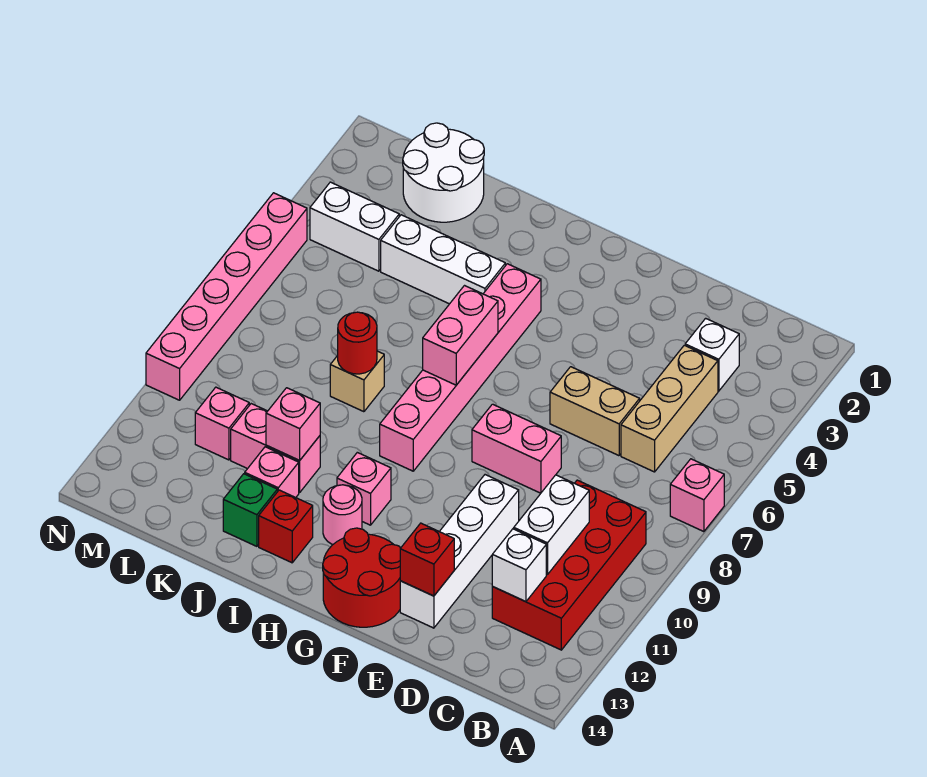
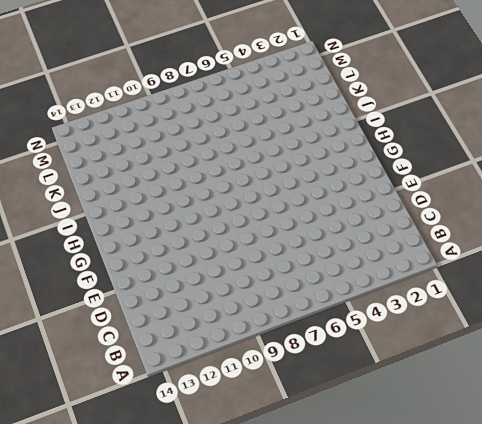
none -> pink brick A7 level 1
none -> red brick B9:C12 level 1
none -> white brick C3 level 1

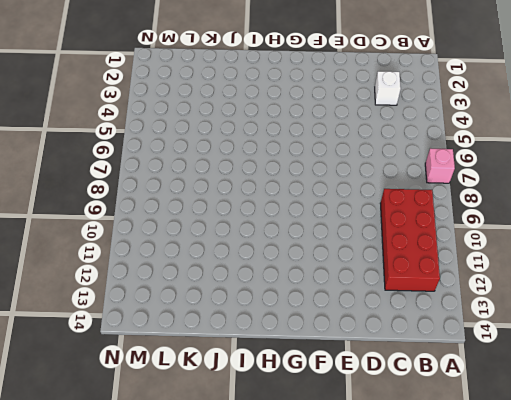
none -> tan brick C4:C6 level 1
none -> tan brick D6:E6 level 1
none -> pink brick E8:F8 level 1

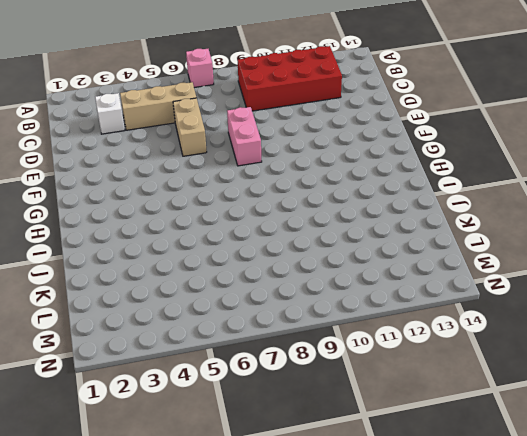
none -> white brick E10:E13 level 1
none -> red round brick F13:G14 level 1
none -> pink brick H4:H9 level 1

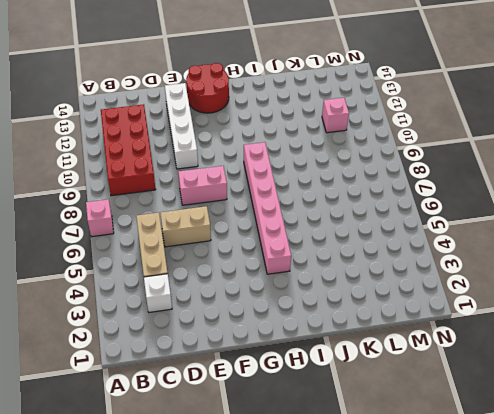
none -> pink brick H11 level 1
none -> pink round brick H12 level 1
none -> white brick I4:K4 level 1

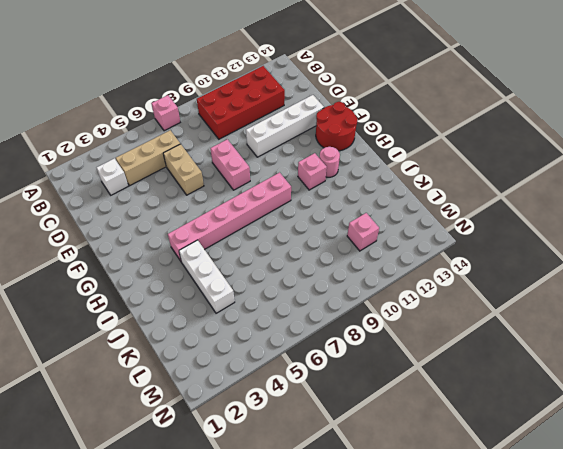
none -> red brick I13 level 1
none -> tan brick J8 level 1
none -> pink brick J11:K11 level 1

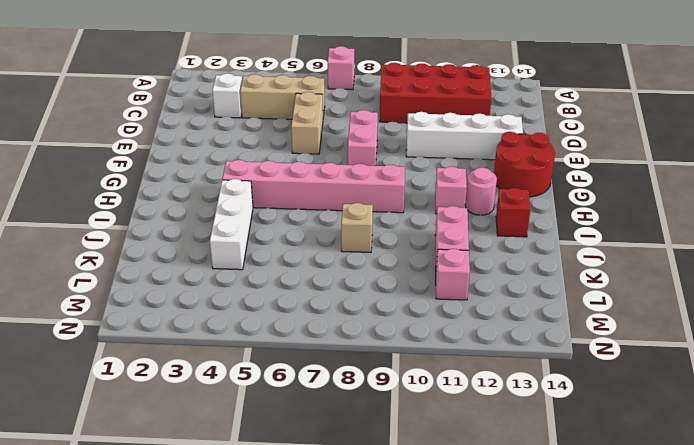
none -> pink brick J12 level 1
none -> green brick J13 level 1
none -> white round brick K1:L2 level 1

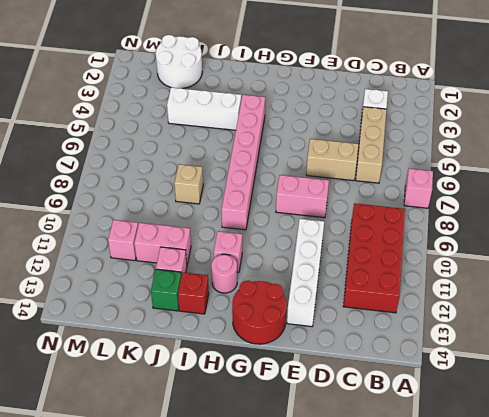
none -> white brick L4:M4 level 1
none -> pink brick N5:N10 level 1
none -> white brick C10:C11 level 2

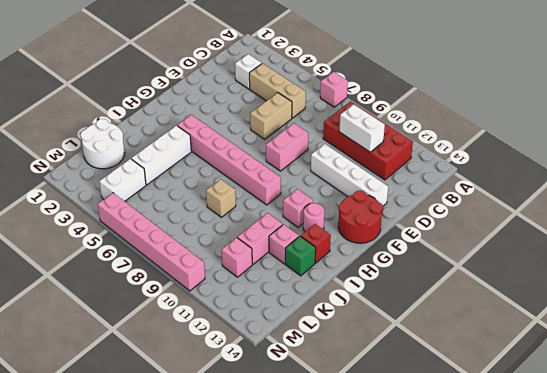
none -> white brick C12 level 2
none -> red brick E13 level 2
none -> pink brick H6:H7 level 2

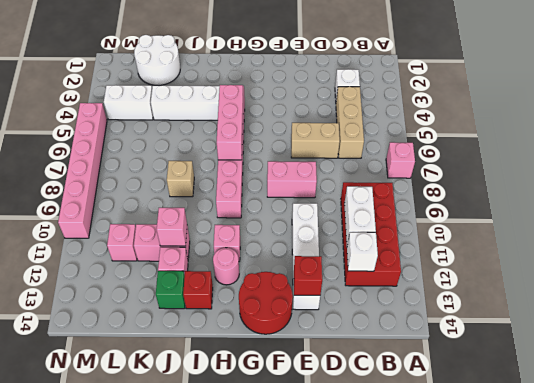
pink brick H5:H7 level 2 -> pink brick H6:H7 level 2
none -> red round brick J8 level 2

